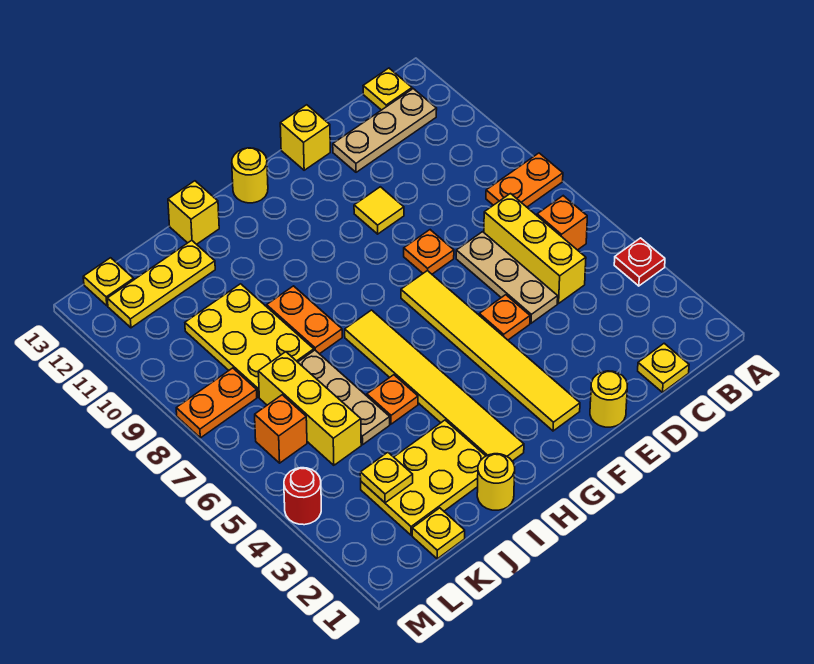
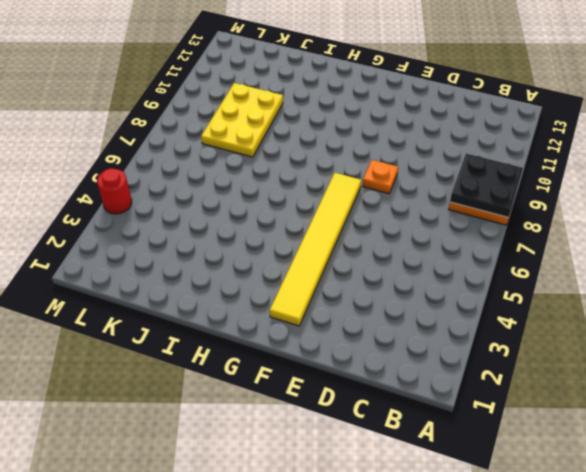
black plate A8:B9 level 2 -> none
none -> red plate A4 level 1
none -> orange brick B6 level 1
none -> tan plate B12:D12 level 1
none -> yellow plate B13 level 1

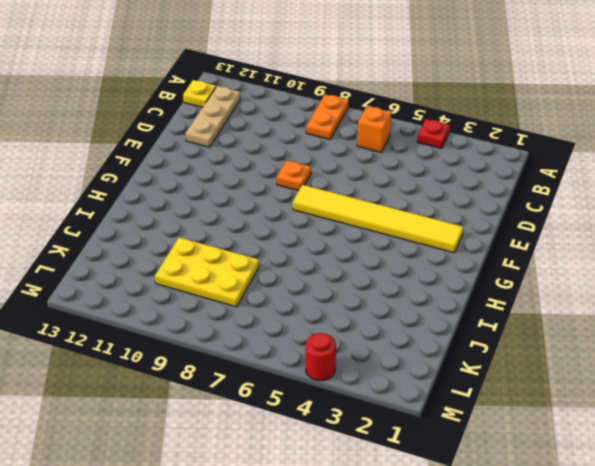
none -> yellow plate C1 level 1
none -> yellow brick C5:C7 level 1
none -> tan plate D5:D7 level 1
none -> yellow round brick E1 level 1

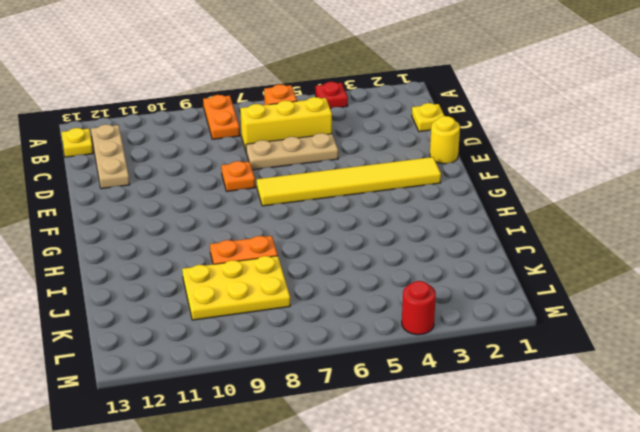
none -> orange plate E5 level 1
none -> yellow tile E10 level 1
none -> yellow brick E13 level 1
none -> yellow round brick G13 level 1

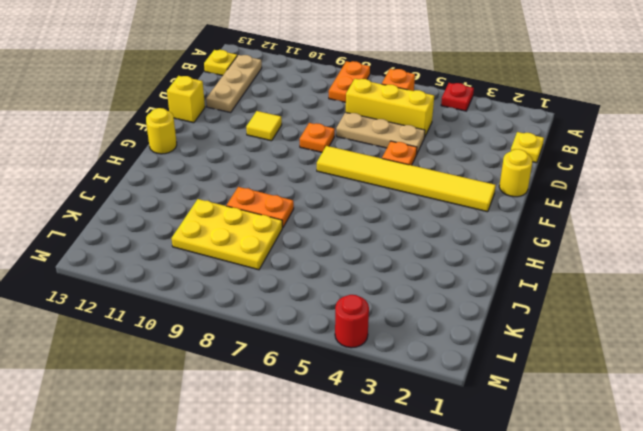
none -> yellow tile H2:H7 level 1
none -> yellow round brick I1 level 1
none -> yellow plate I2:K3 level 1
none -> orange plate I5 level 1

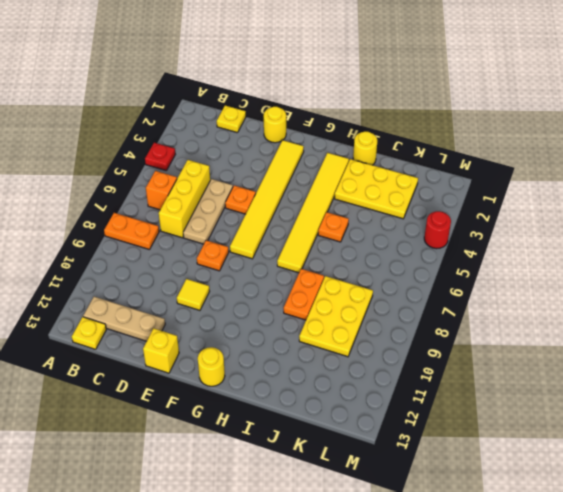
none -> yellow brick I13 level 1
none -> tan plate J5:J7 level 1
none -> yellow plate J12:L12 level 1
none -> yellow plate K1 level 1

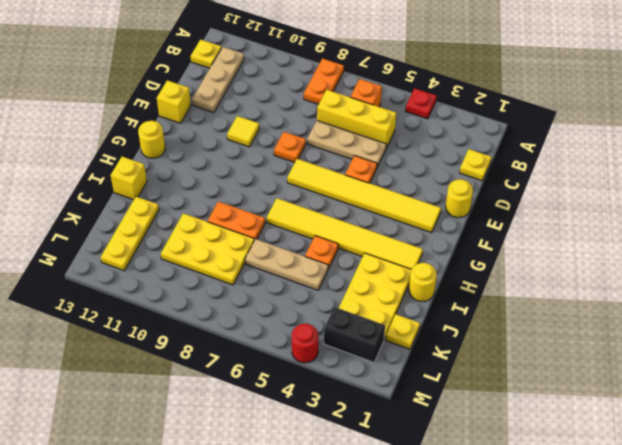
black brick L2:L3 level 1 -> none
none -> yellow brick K5:K7 level 1
none -> orange brick L6 level 1
none -> orange plate L8:M8 level 1
none -> yellow plate L13 level 1

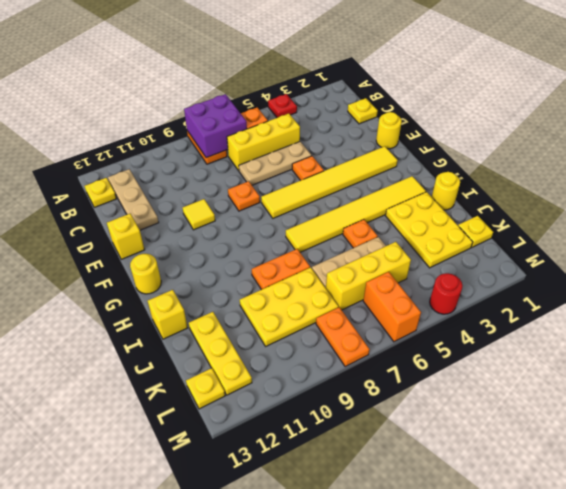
purple brick A7:B8 level 2 -> none
orange brick L6:M6 level 1 -> orange brick L6 level 1
none -> yellow plate K3 level 2

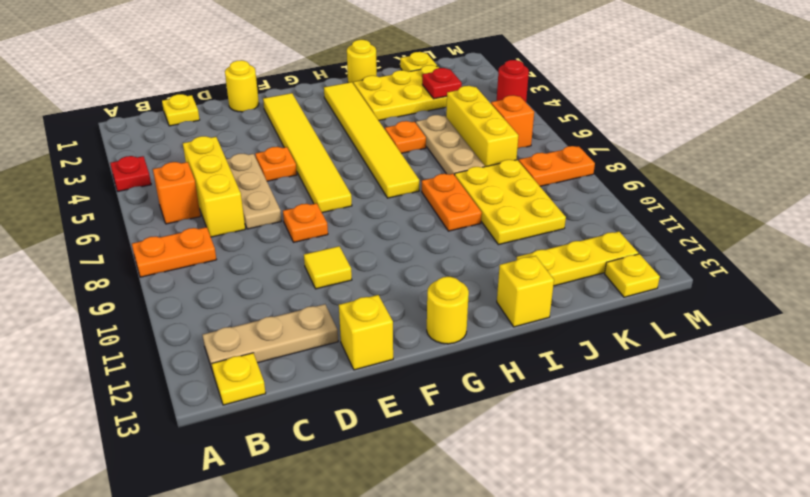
red plate K3 level 2 -> yellow plate K3 level 2

